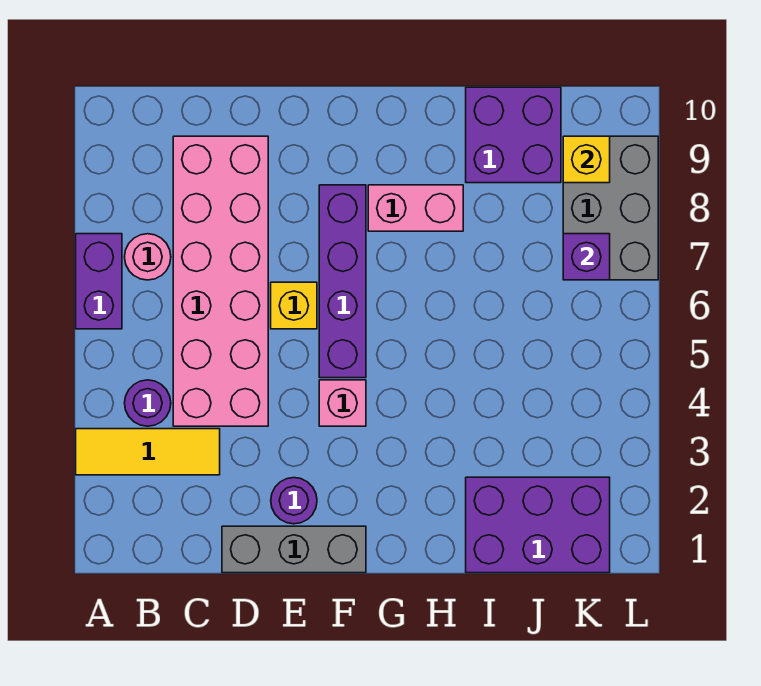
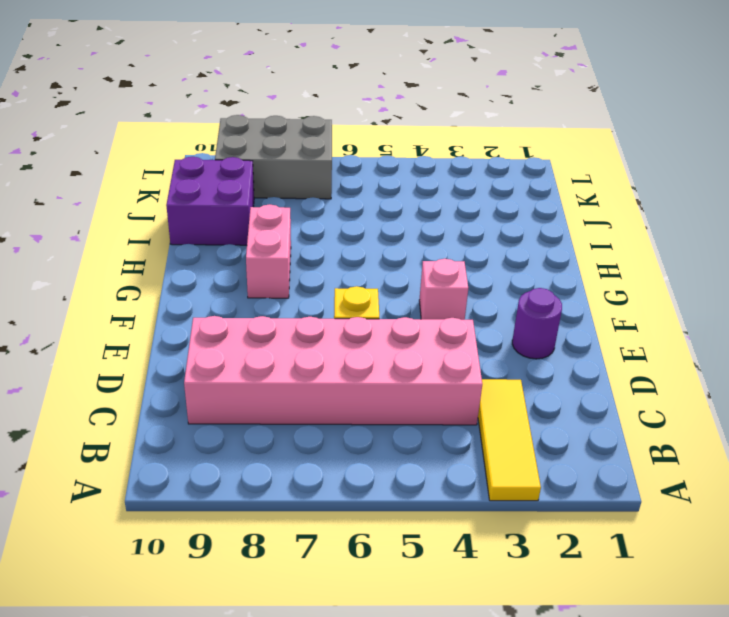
none -> purple brick A6:A7 level 1
none -> purple round brick B4 level 1
none -> pink round brick B7 level 1

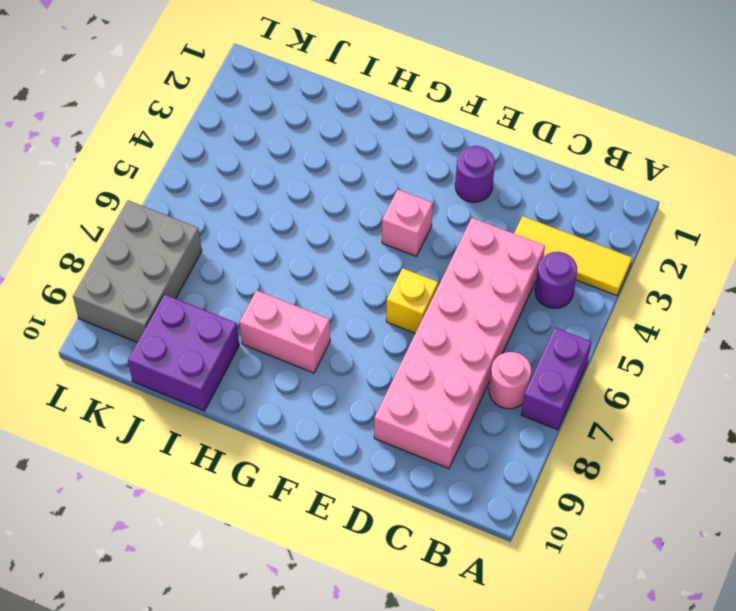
none -> grey brick D1:F1 level 1
none -> purple brick F5:F8 level 1
none -> purple brick I1:K2 level 1

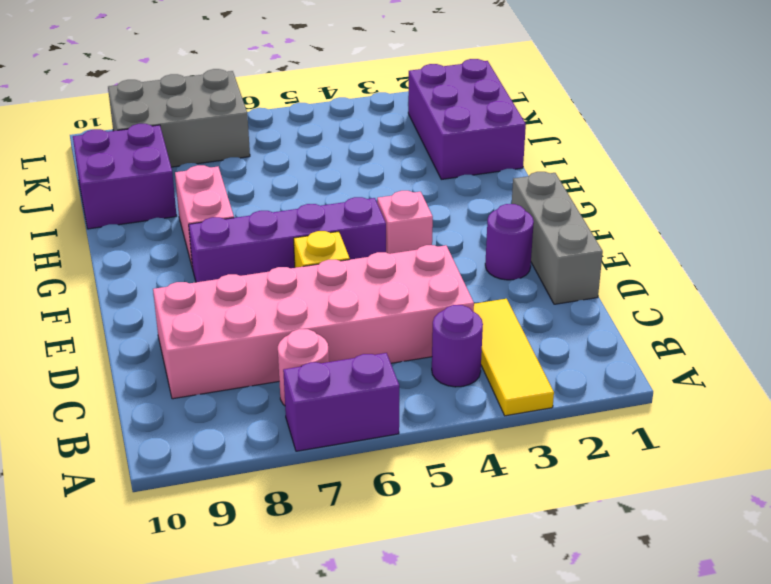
none -> purple brick K7 level 2
none -> yellow brick K9 level 2

